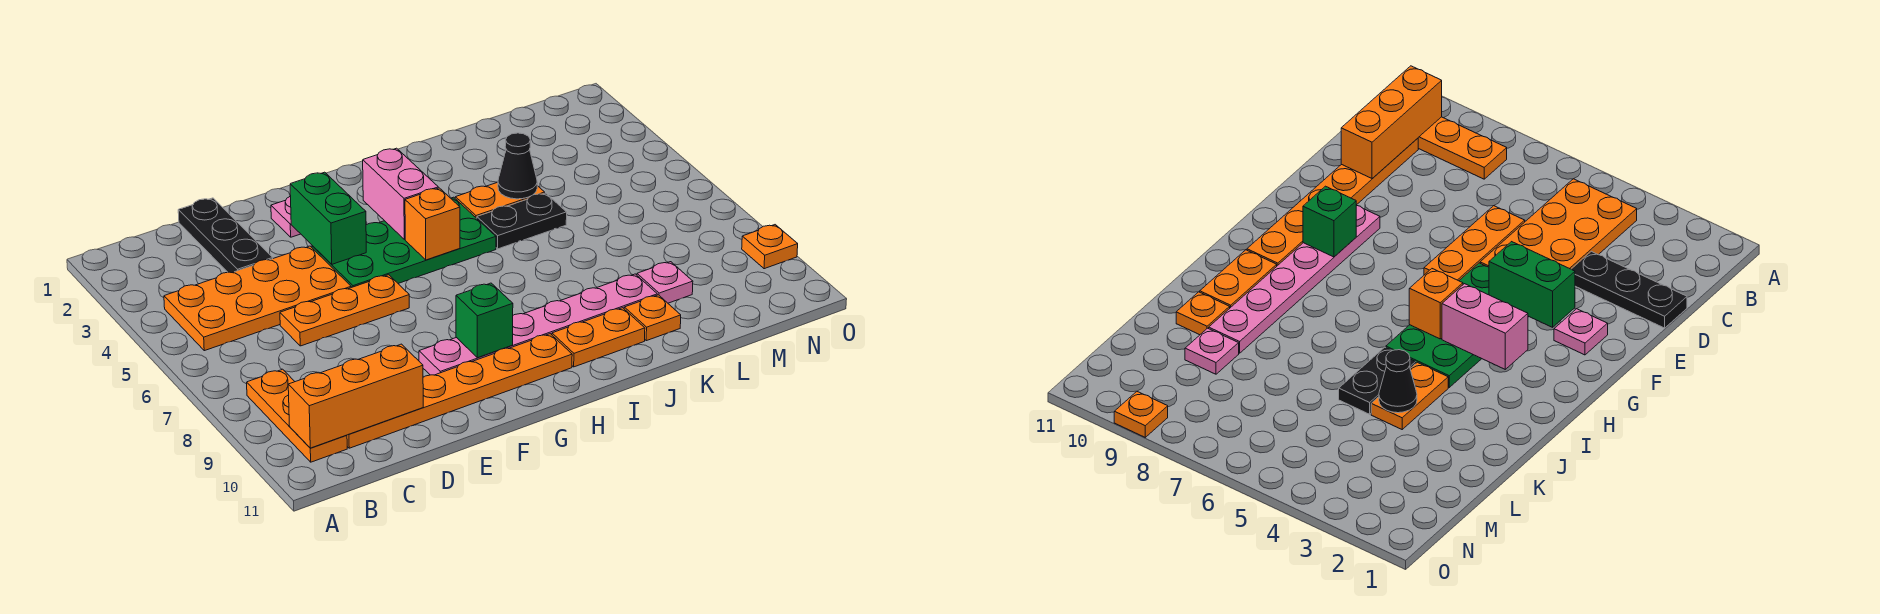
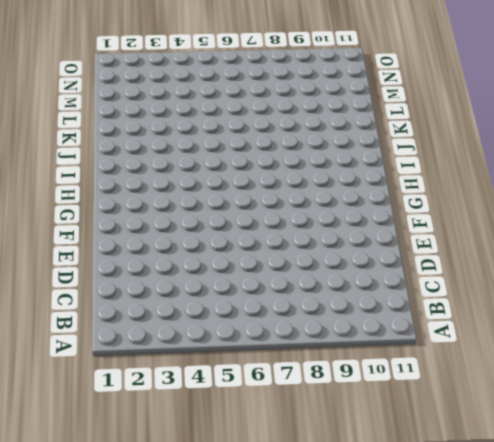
none -> orange plate B4:E5 level 1
none -> orange plate B8:B10 level 1
none -> orange plate C10:H10 level 1

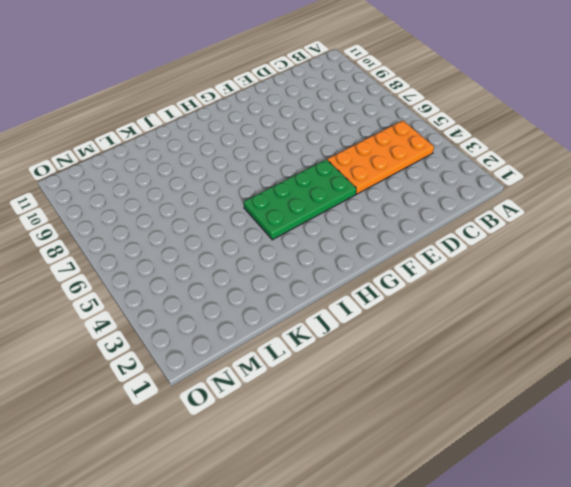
none -> orange plate B8:B10 level 1
none -> orange plate C10:H10 level 1
none -> black plate D1:D3 level 1

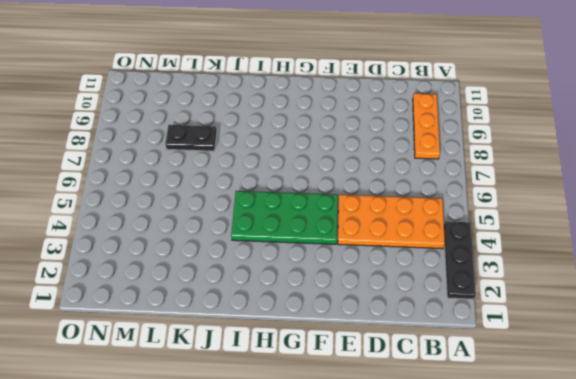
black plate A2:A4 level 1 -> black plate D1:D3 level 1
black plate K8:L8 level 1 -> black plate J5:K5 level 1
none -> orange plate C10:H10 level 1
none -> orange plate D6:F6 level 1
none -> pink plate F2 level 1

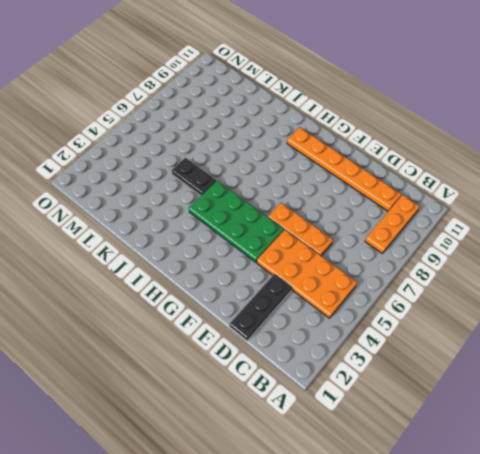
none -> pink plate F2 level 1
none -> pink plate F9:K9 level 1
none -> orange plate I10:J10 level 1

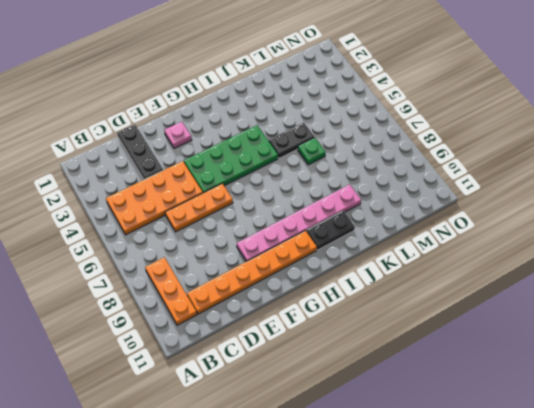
black plate I10:J10 level 1 -> orange plate I10:J10 level 1
green plate K6 level 1 -> none
none -> orange plate J4:K4 level 1
none -> orange plate K10 level 1
none -> pink plate L9 level 1

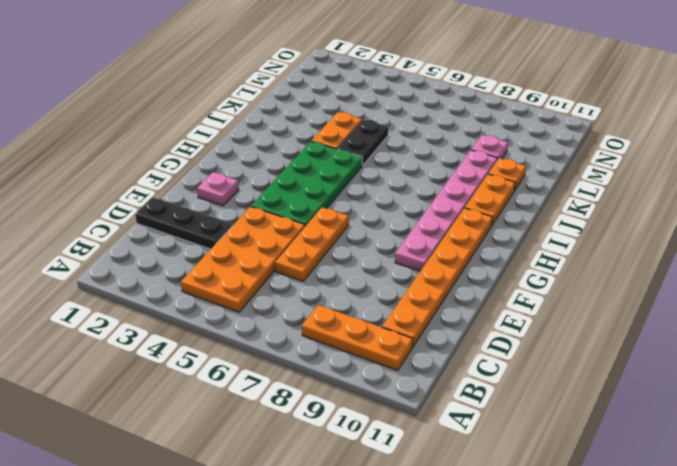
none -> orange plate O9 level 1
none -> orange brick B10:D10 level 2
none -> green brick F3:F4 level 2

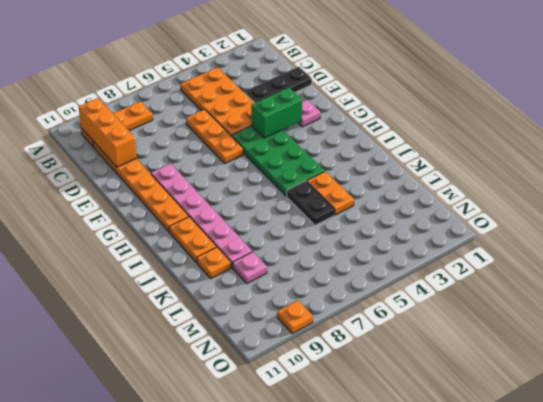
none -> green brick G9 level 2
none -> pink brick H3:H4 level 2
none -> orange brick H5 level 2

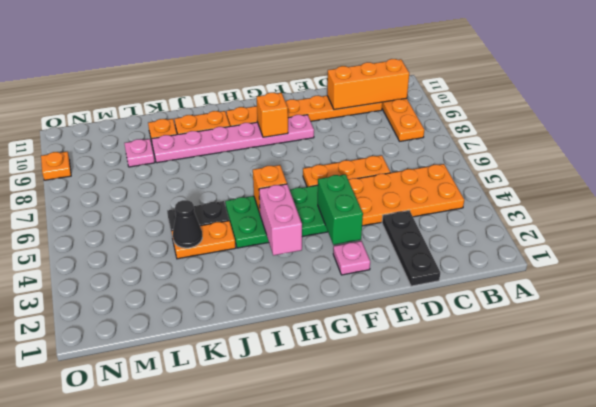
orange brick G9 level 2 -> green brick G9 level 2

